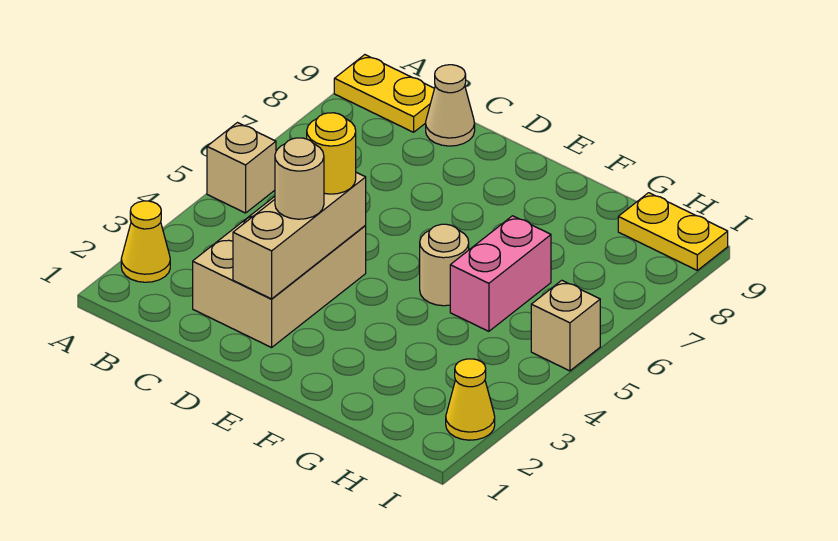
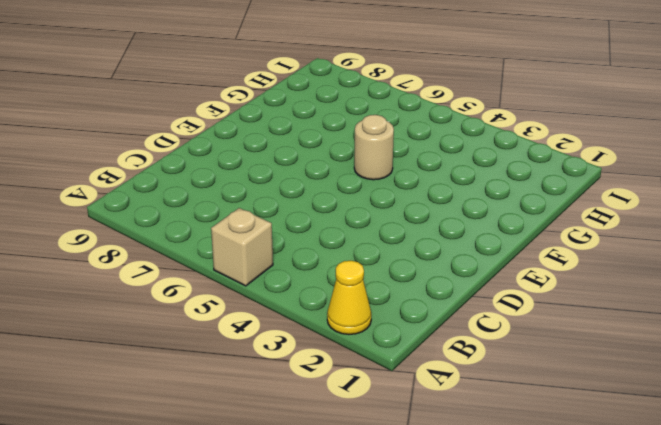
none -> yellow plate A9:B9 level 1
none -> tan brick C2:D4 level 1
none -> tan cone C9 level 1

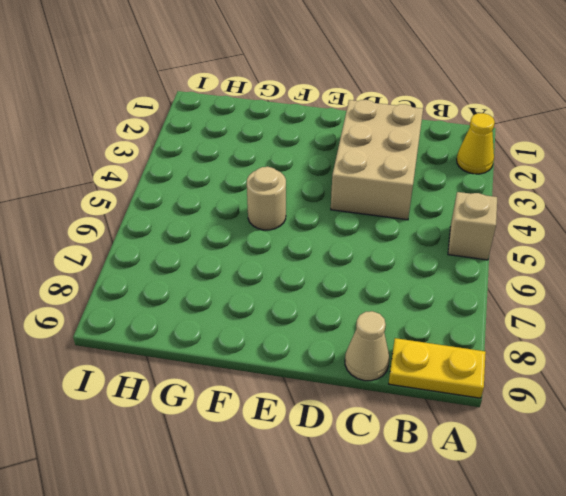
none -> pink brick G5:G6 level 1
none -> yellow plate H9:I9 level 1
none -> yellow cone I2 level 1

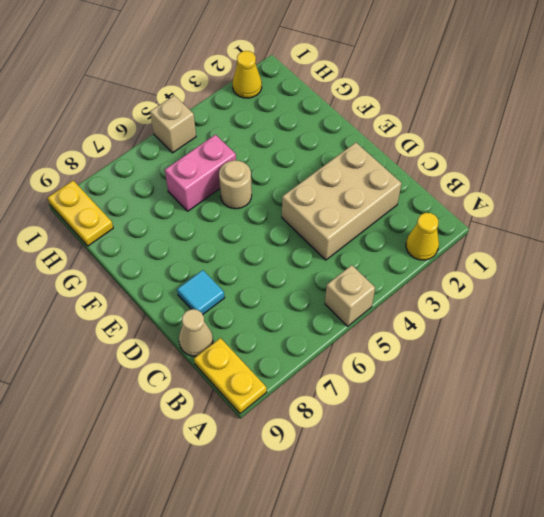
cyan tile D8 level 1 -> none
none -> tan brick D2:D4 level 2
none -> tan round brick D3 level 3
none -> yellow round brick D4 level 3

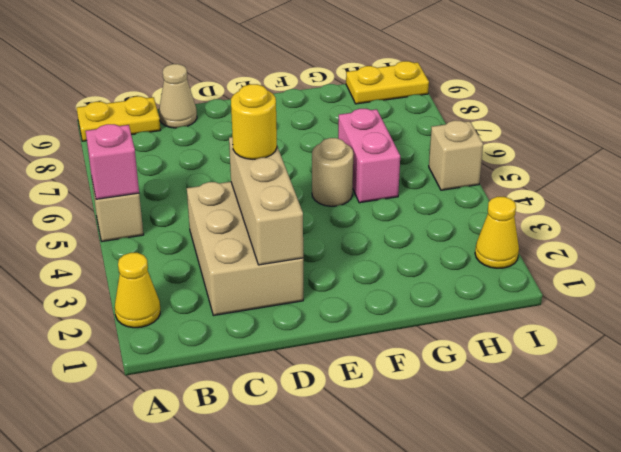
pink brick A5 level 2 -> none
none -> tan round brick D3 level 3

